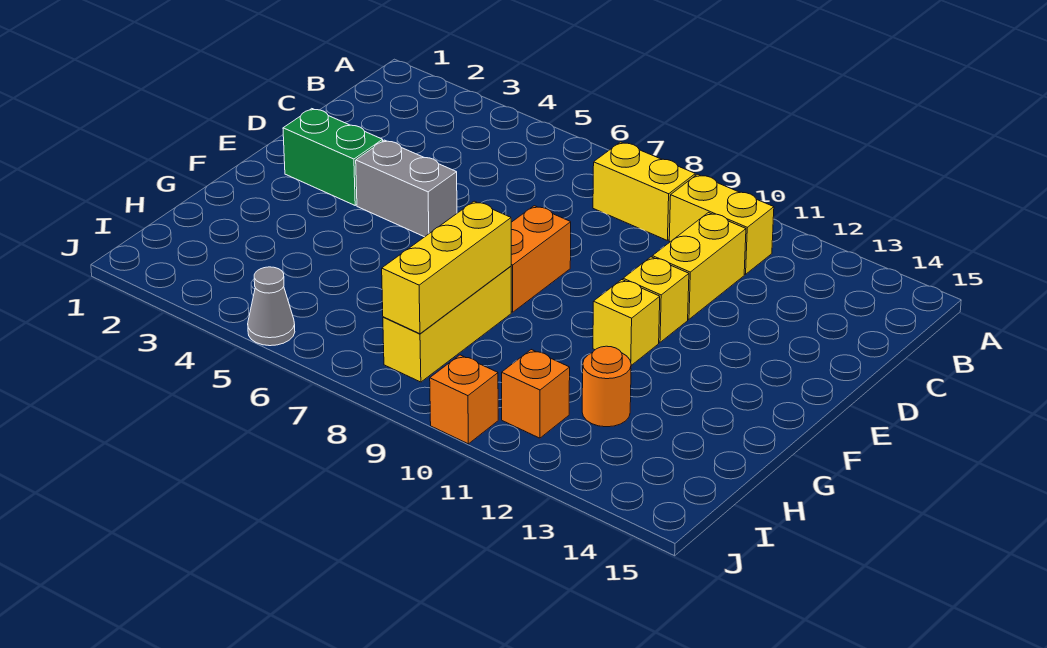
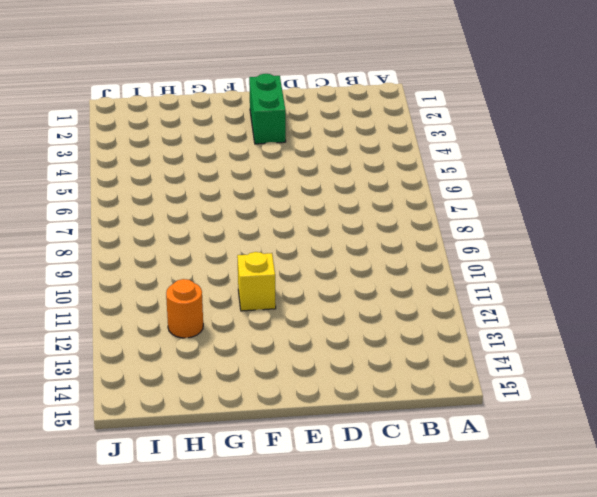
none -> yellow brick B8:B9 level 1
none -> yellow brick B10:B11 level 1
none -> yellow brick C11:D11 level 1

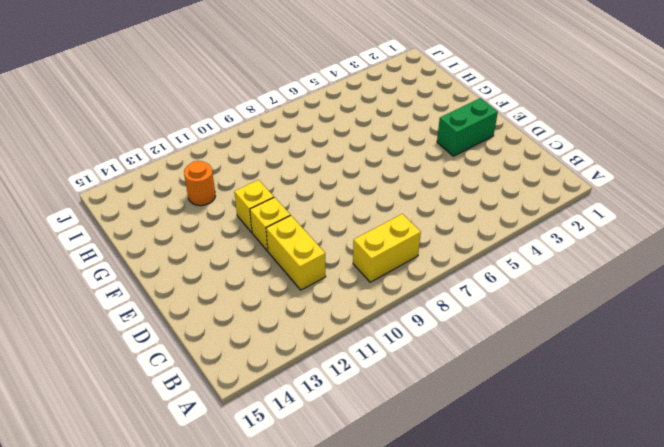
none -> yellow brick B10:B11 level 1
none -> grey brick E4:E5 level 1
none -> orange brick E8:F8 level 1

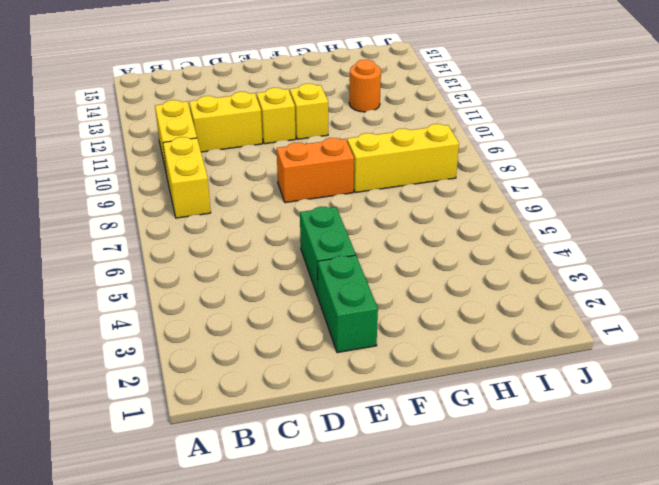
green brick E4:E5 level 1 -> grey brick E4:E5 level 1
none -> orange brick I11 level 1
none -> grey cone J5 level 1
none -> orange brick J10 level 1

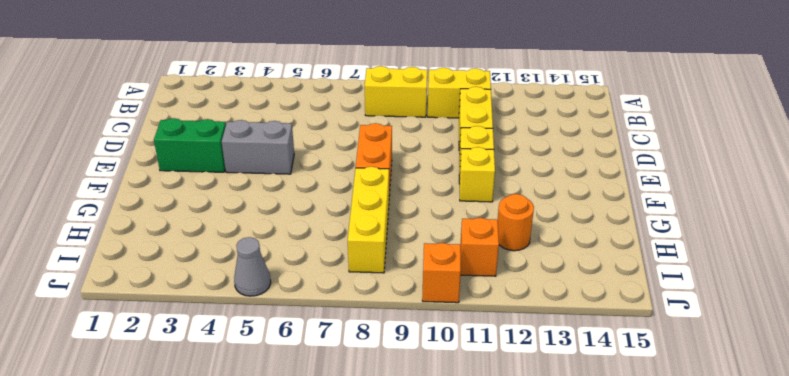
none -> yellow brick G8:I8 level 2

